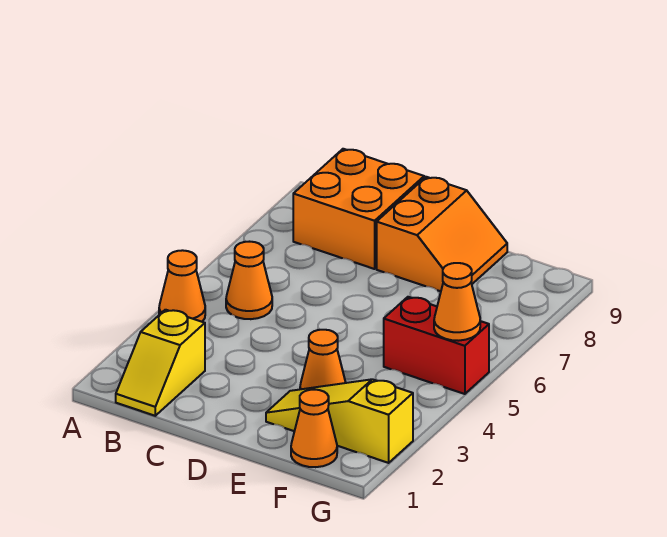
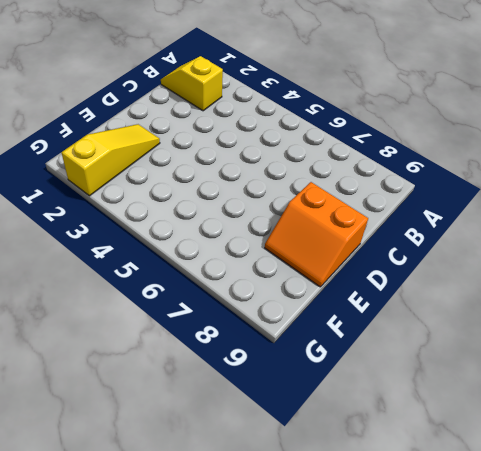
none -> orange cone A4 level 1
none -> orange cone B5 level 1

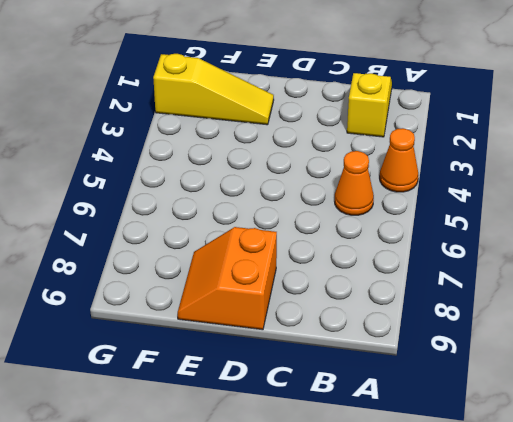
none -> orange brick B8:C9 level 1
none -> orange cone E3 level 1

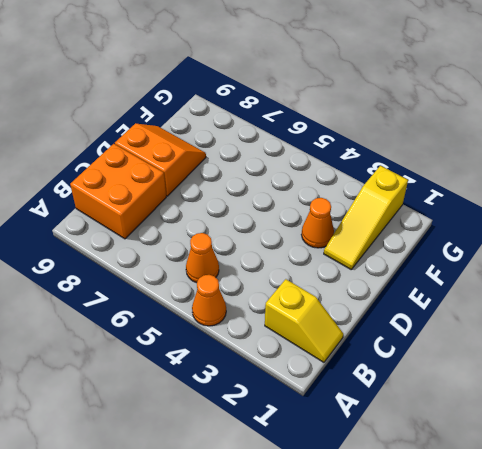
none -> orange cone F1 level 1
none -> red brick F5:G5 level 1

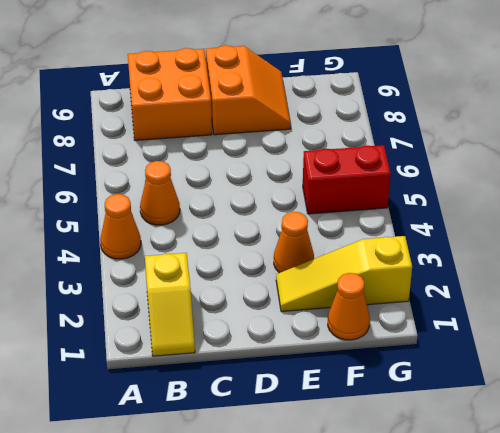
none -> orange cone G5 level 2

